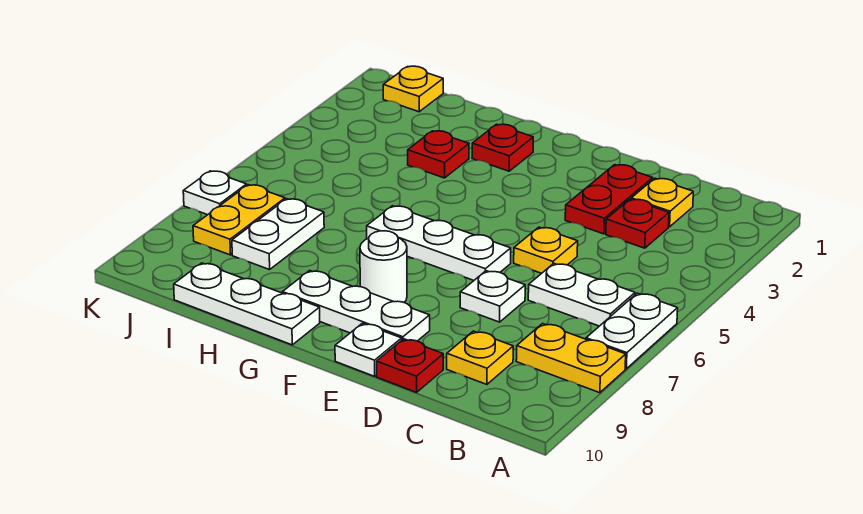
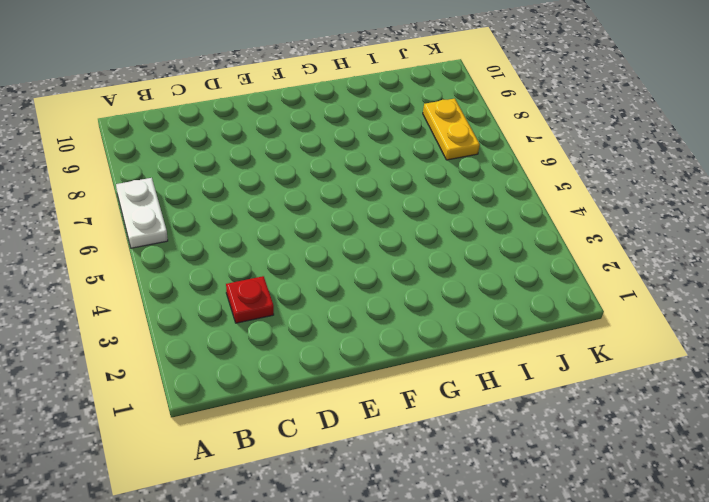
none -> yellow plate A8:B8 level 1
none -> white plate B6:C6 level 1
none -> yellow plate C2 level 1

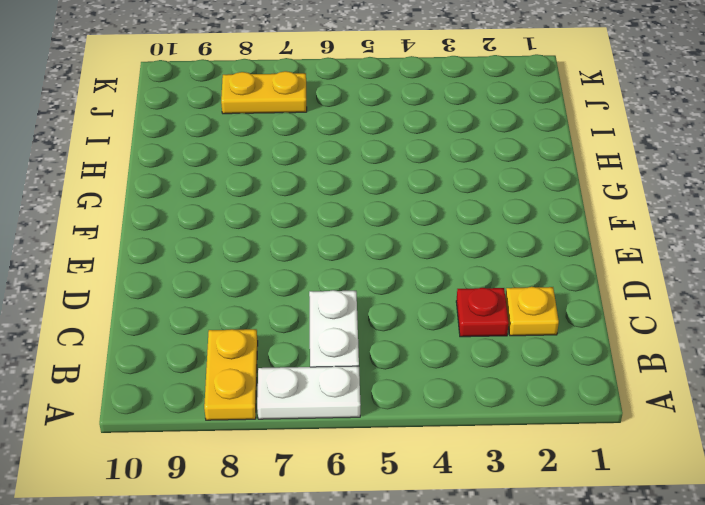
none -> yellow plate C9 level 1
none -> red plate D2:D3 level 1
none -> yellow plate D5 level 1

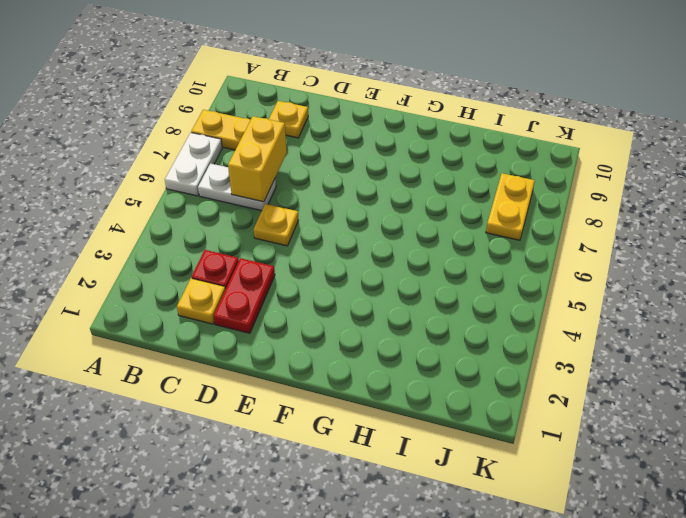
yellow brick C6:C7 level 2 -> none
none -> white plate D7 level 1
none -> red plate D10 level 1
none -> white plate E6:G6 level 1

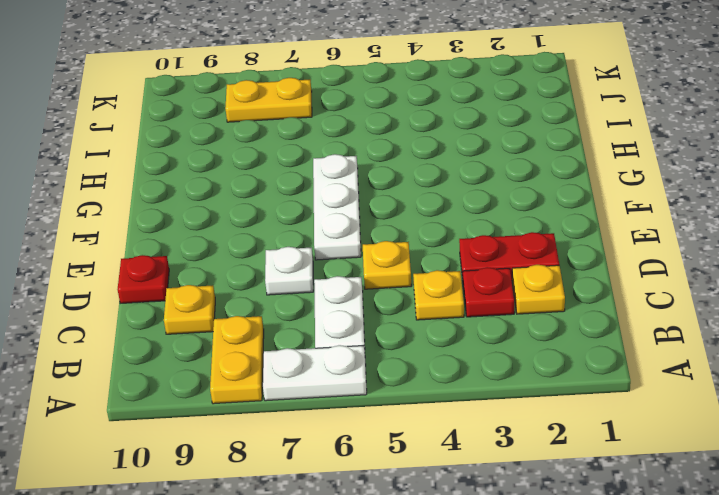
yellow plate C4 level 1 -> yellow plate J1 level 1
none -> white plate E9:G9 level 1
none -> white plate E10 level 1
none -> white round brick F8 level 1

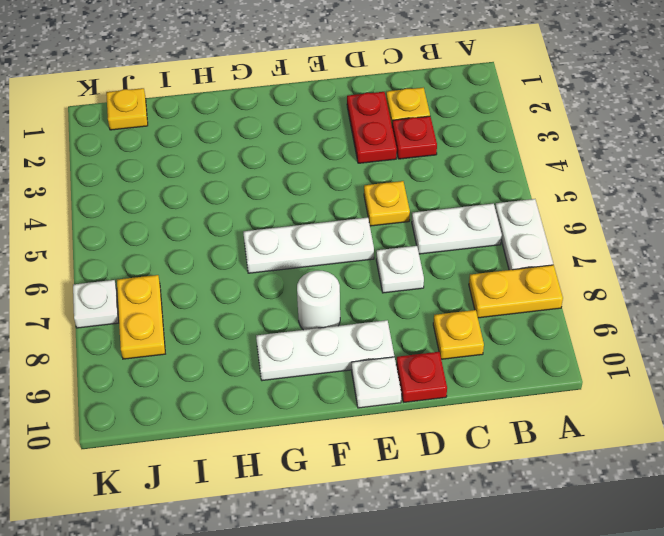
none -> red plate G2 level 1
none -> white plate G10:I10 level 1
none -> red plate H3 level 1

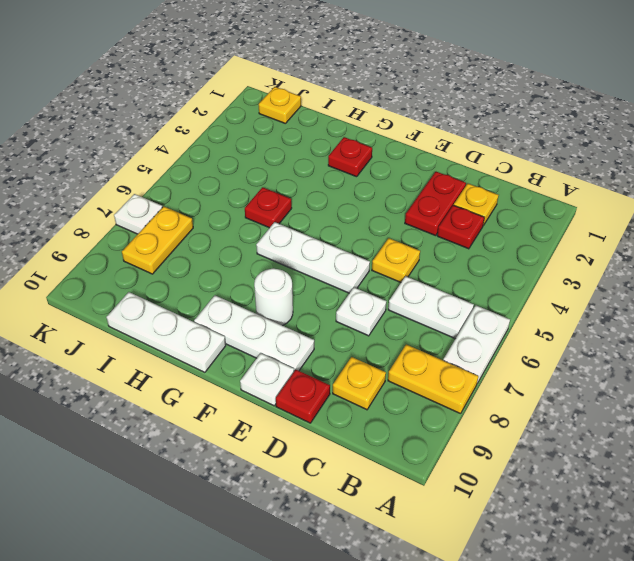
red plate H5 level 1 -> red plate H3 level 1
none -> white plate I7:I8 level 1

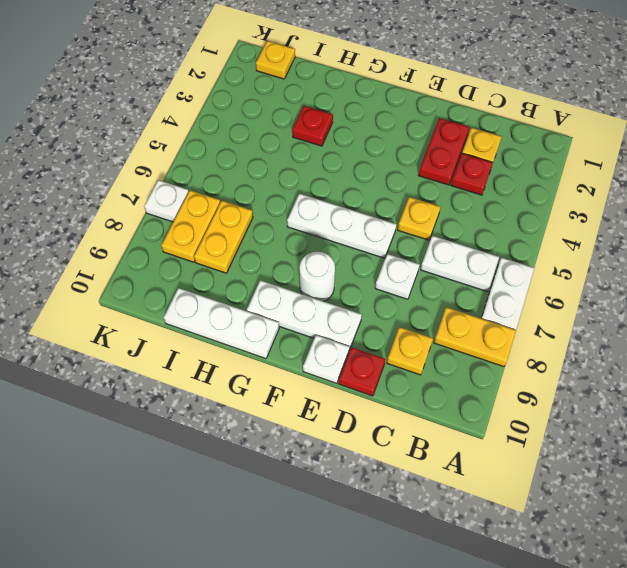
yellow plate I7:I8 level 1 -> white plate I7:I8 level 1
none -> red plate G2 level 1

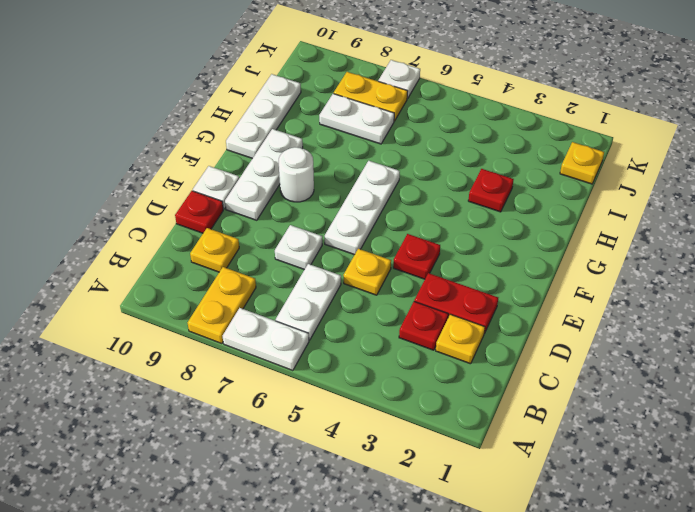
red plate E4 level 1 -> red plate G2 level 1

